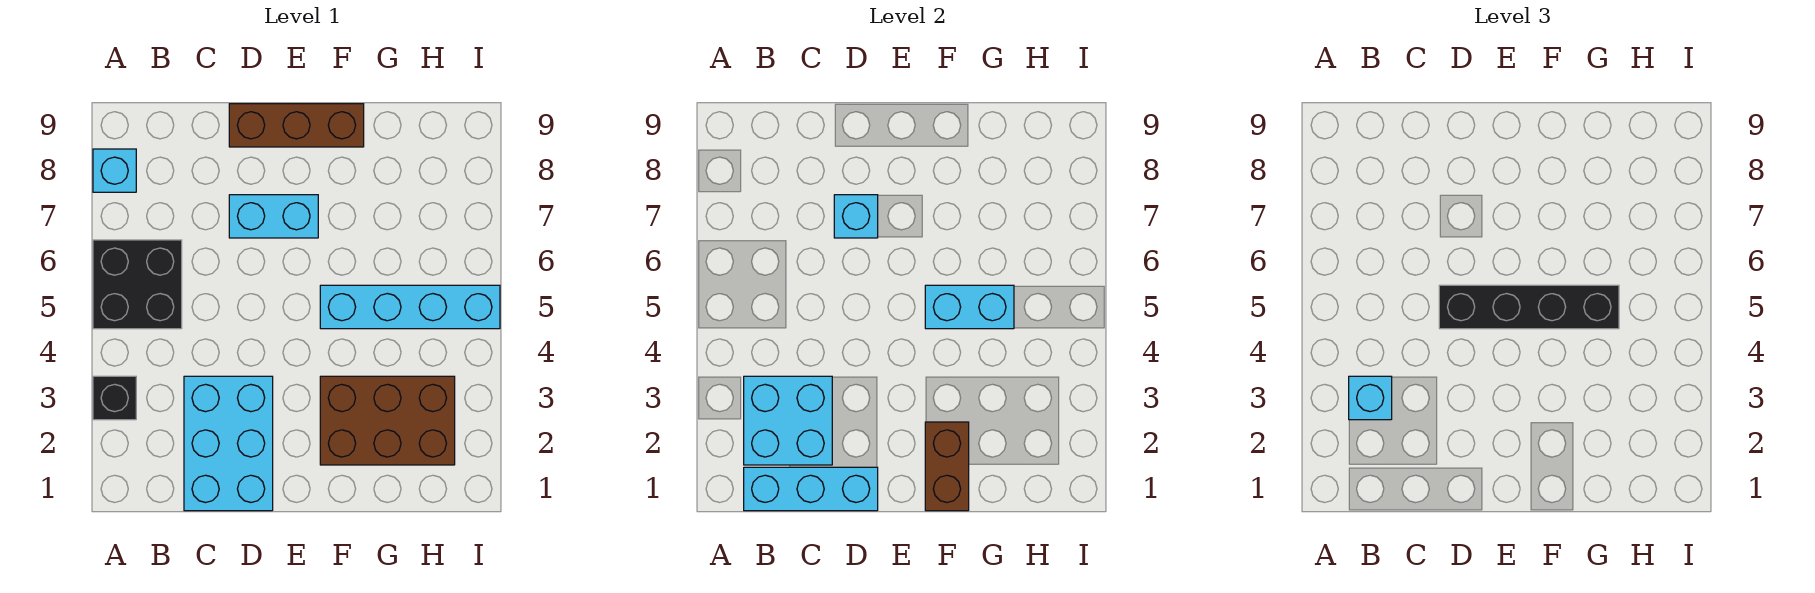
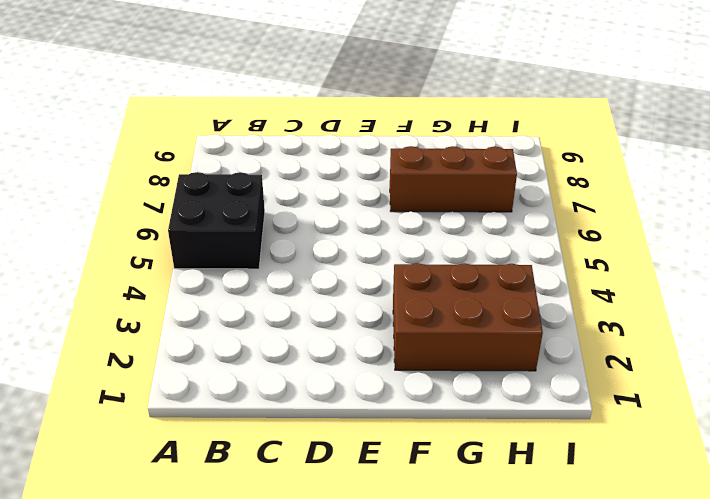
brown brick F7:H7 level 1 -> brown brick D9:F9 level 1
none -> black brick A3 level 1
none -> cyan brick A8 level 1
none -> cyan brick C1:D3 level 1

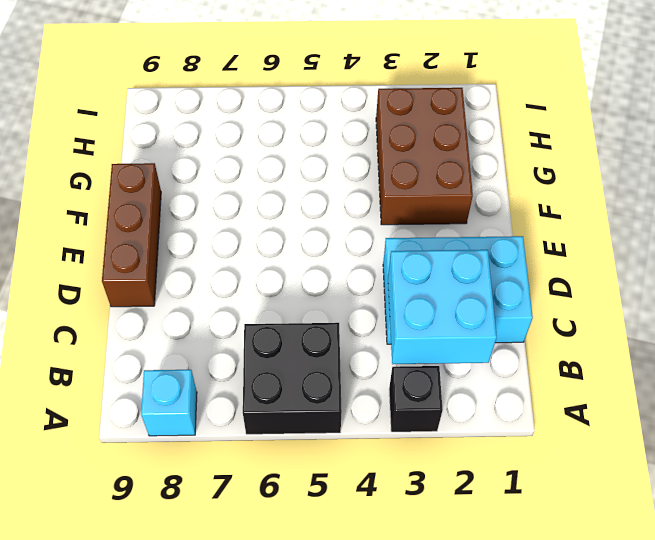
none -> cyan brick D7:E7 level 1
none -> cyan brick F5:I5 level 1
none -> cyan brick B1:D1 level 2

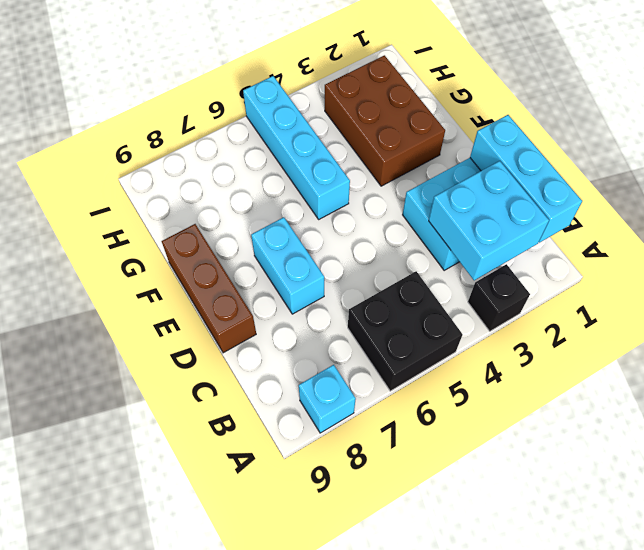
none -> cyan brick D7 level 2
none -> brown brick F1:F2 level 2
none -> cyan brick F5:G5 level 2

